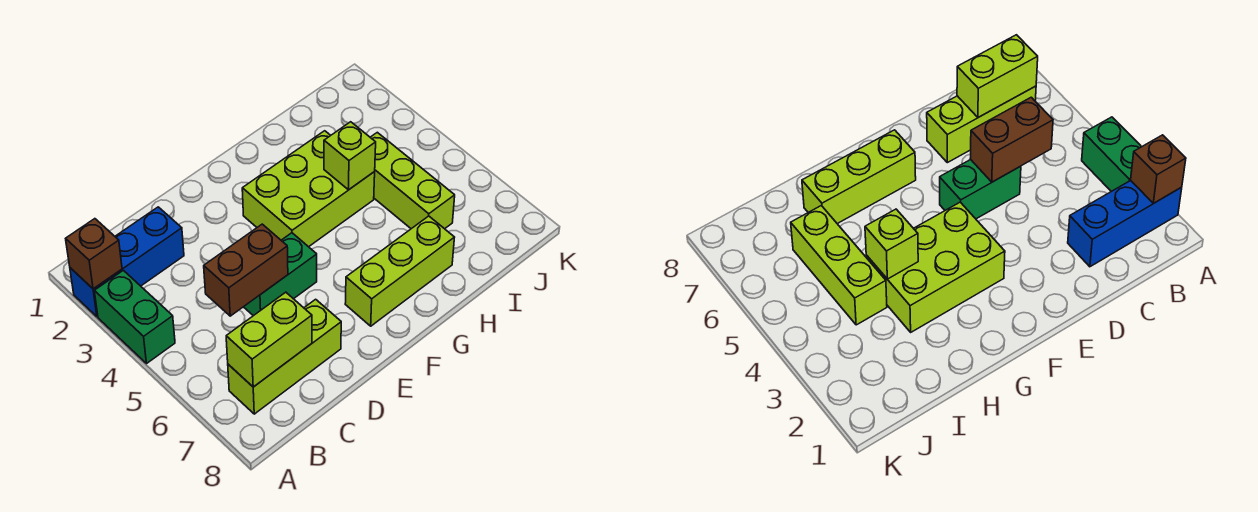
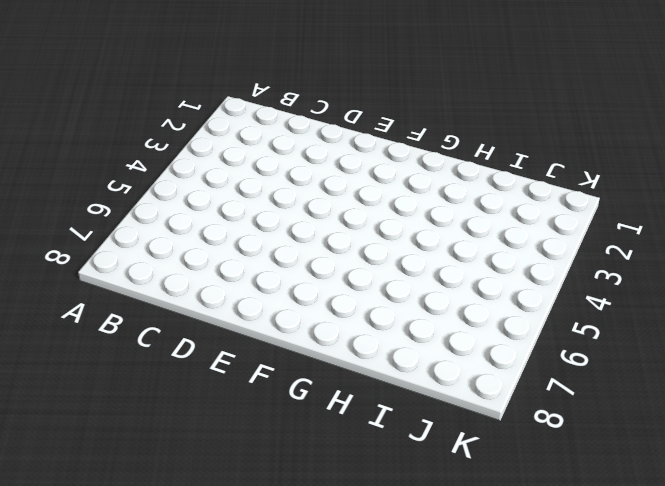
none -> blue brick A2:C2 level 1
none -> green brick A3:A4 level 1

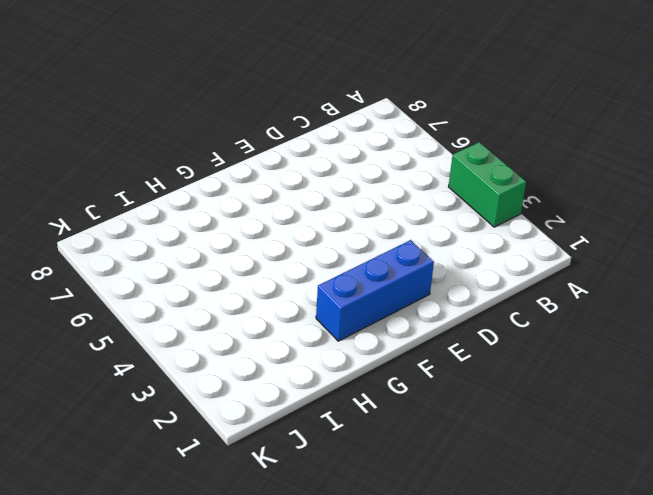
blue brick E2:G2 level 1 -> blue brick A2:C2 level 1
none -> lime brick B7:D7 level 1
none -> green brick D5:E5 level 1

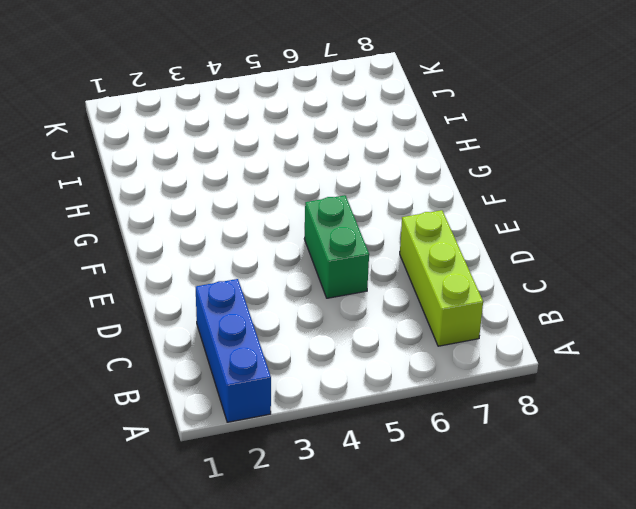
none -> green brick A3:A4 level 1
none -> lime brick F3:H4 level 1

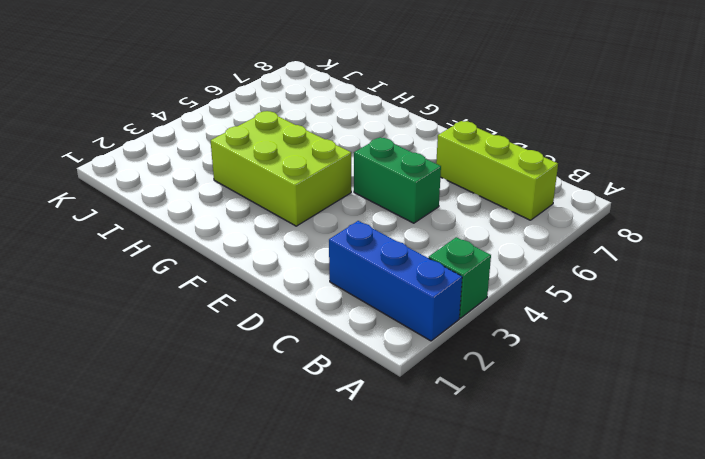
green brick A3 level 1 -> green brick A3:A4 level 1
none -> lime brick F7:H7 level 1
none -> lime brick I4:I6 level 1

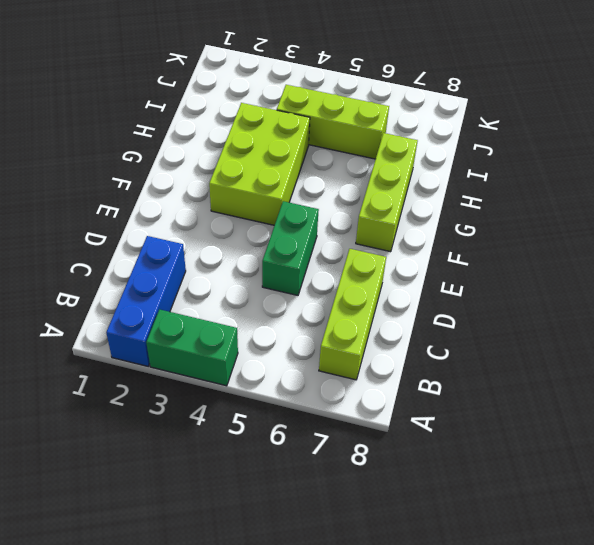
none -> brown brick A2 level 2
none -> lime brick B7:C7 level 2

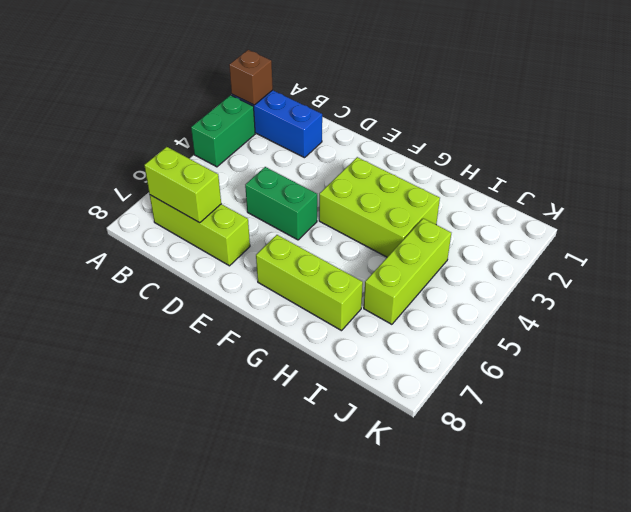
none -> brown brick C5:D5 level 2
none -> lime brick H4 level 2

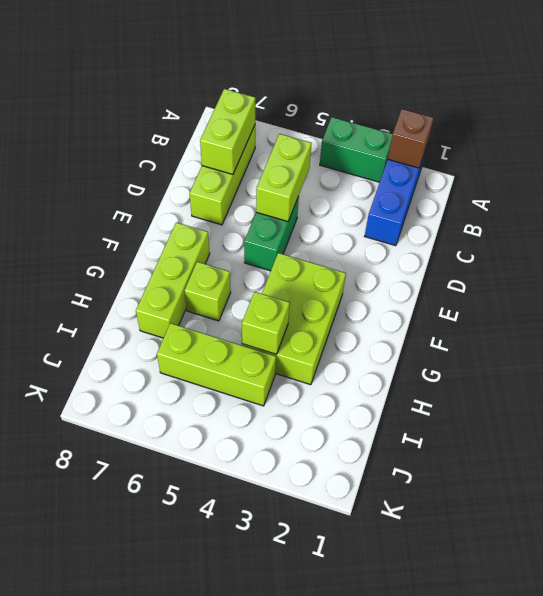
lime brick C5:D5 level 2 -> brown brick C5:D5 level 2
lime brick G6 level 1 -> none

